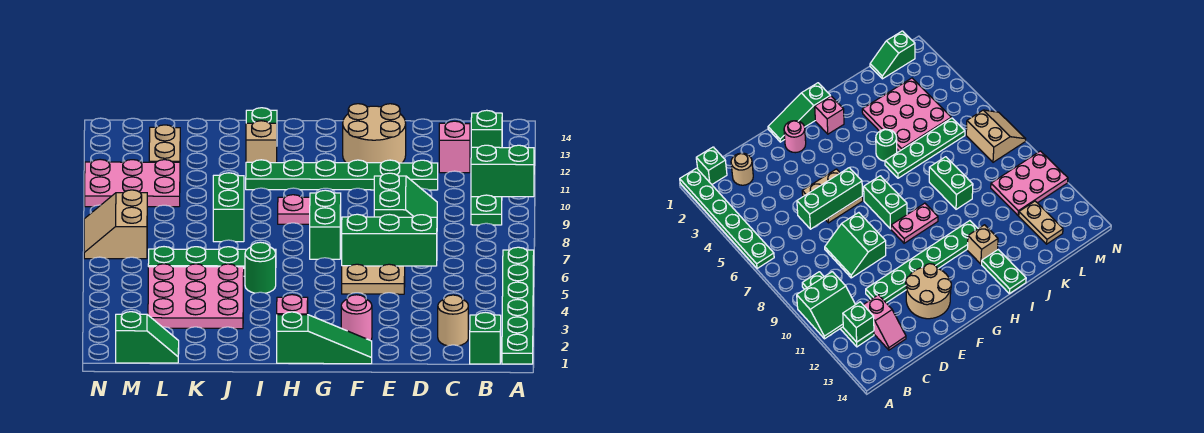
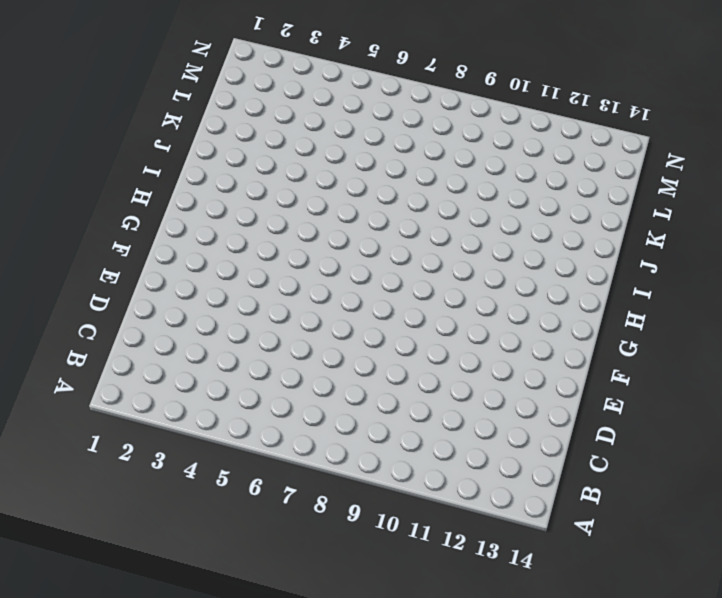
none -> green plate A1:A6 level 1
none -> green brick B1 level 1
none -> green plate B9:B12 level 1

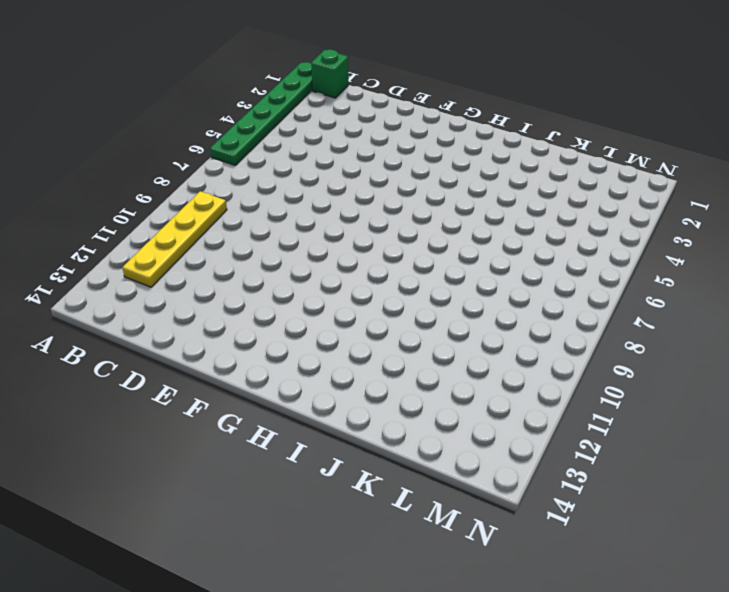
yellow plate B9:B12 level 1 -> green plate B9:B12 level 1
none -> tan round brick C2 level 1
none -> pink slope C12:C13 level 1 top 12
none -> green slope D8:E9 level 1 top E

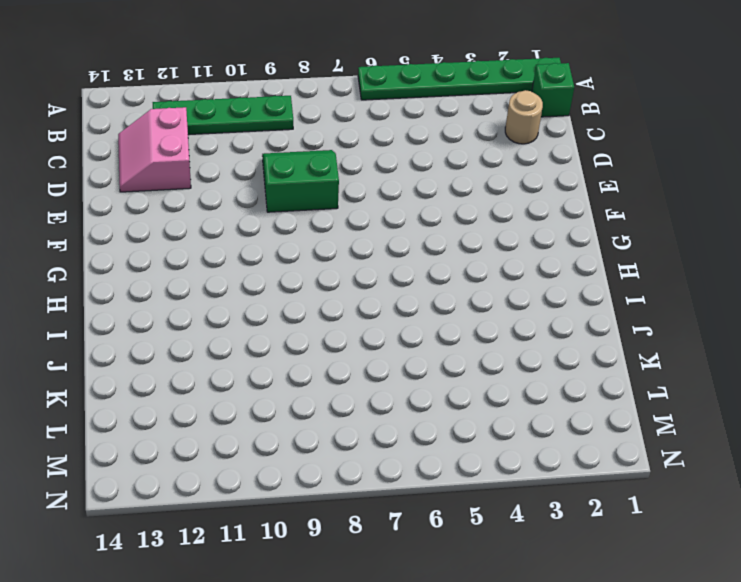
pink slope C12:D13 level 1 top 12 -> pink slope C12:C13 level 1 top 12
none -> green plate D11:I11 level 1
none -> tan plate E5:F6 level 1
none -> tan round brick E12:F13 level 1

